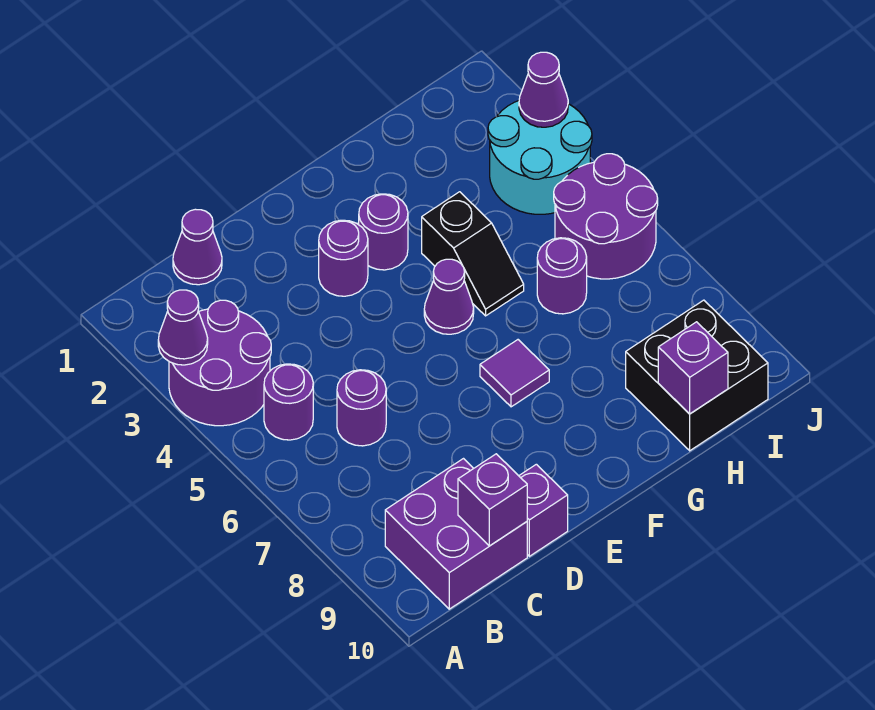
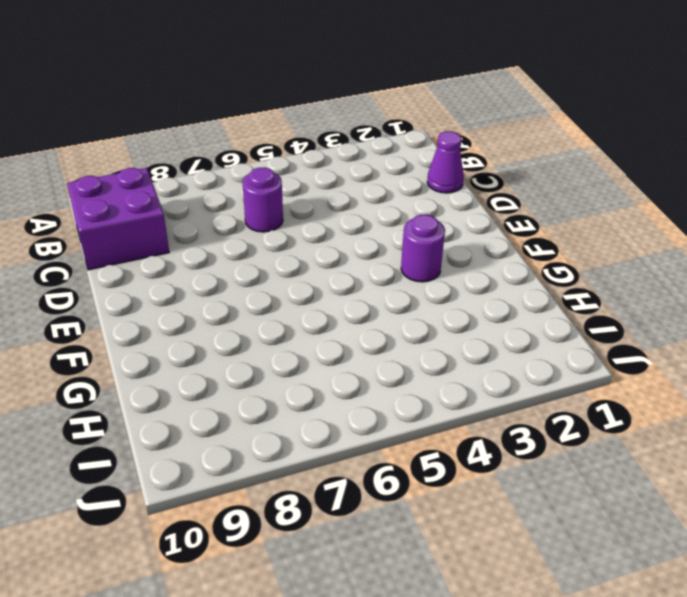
none -> purple round brick A3:B4 level 1
none -> purple round brick B5 level 1
none -> purple brick D10 level 1

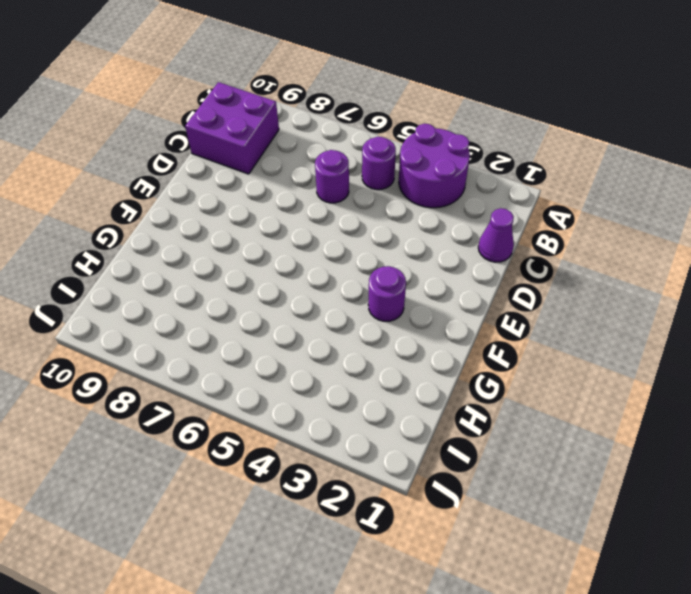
none -> purple brick D10 level 1
none -> purple round brick E3 level 1
none -> purple cone F5 level 1

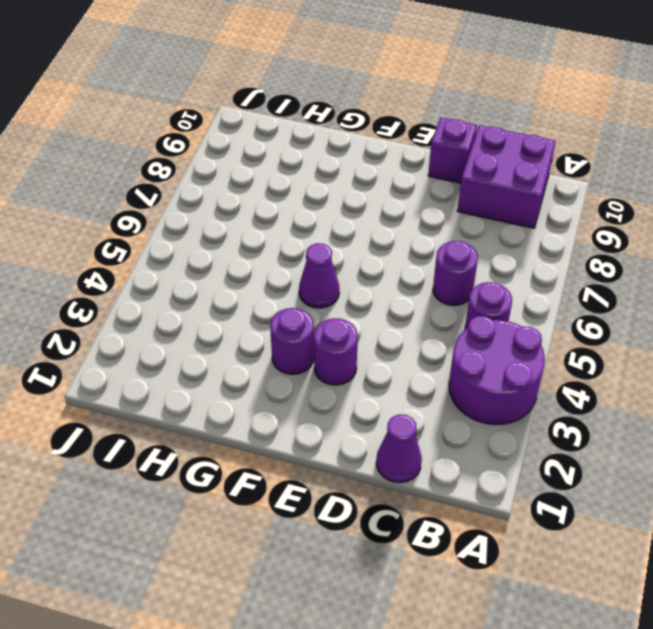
none -> purple tile F7 level 1
none -> black slope G4:G5 level 1 top 4
none -> purple round brick H6 level 1

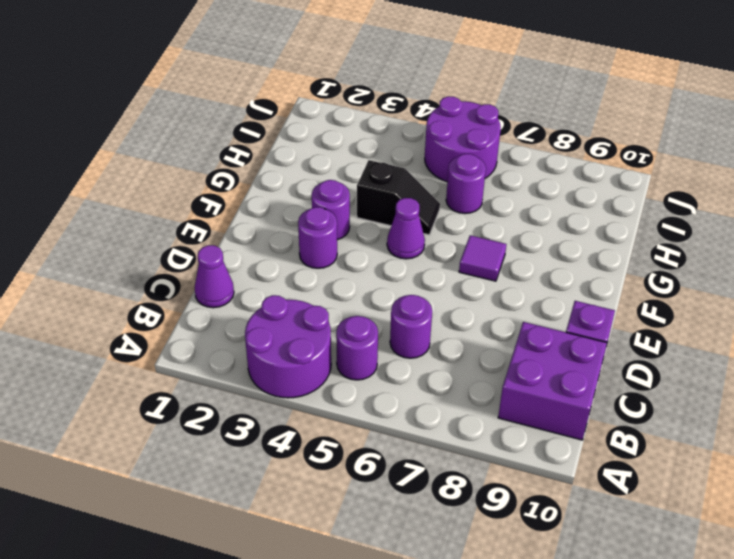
none -> black brick H9:I10 level 1
none -> cyan round brick I3:J4 level 1
none -> purple cone A3 level 2

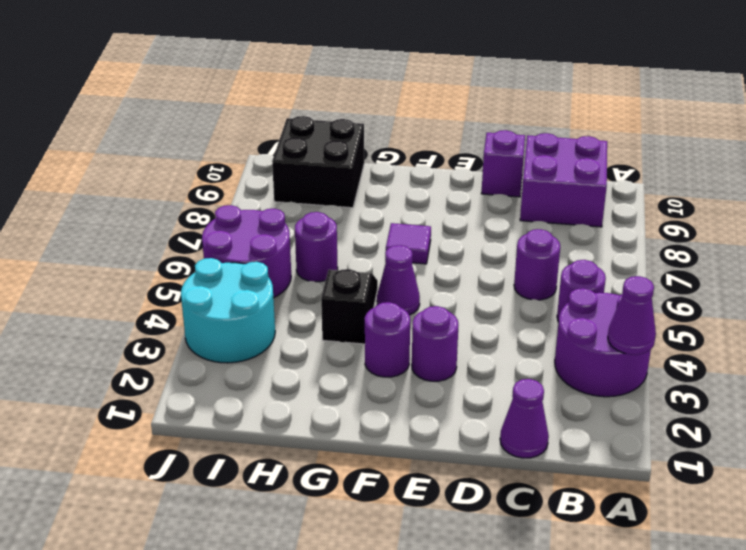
none -> purple brick C10 level 2
none -> purple brick H10 level 2
none -> purple cone J3 level 2

